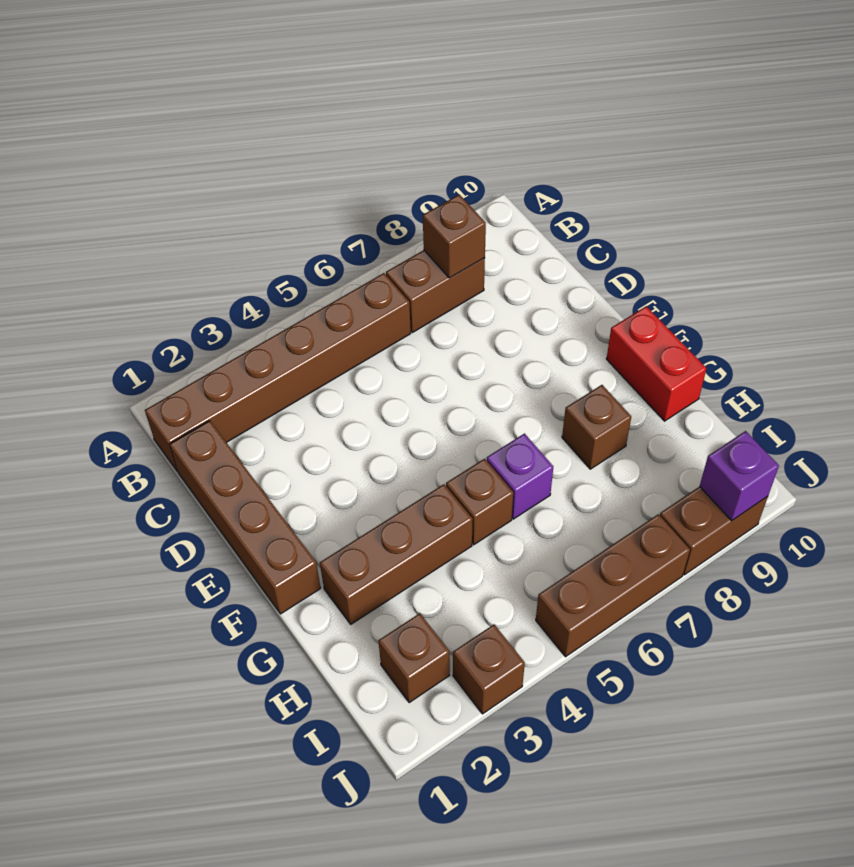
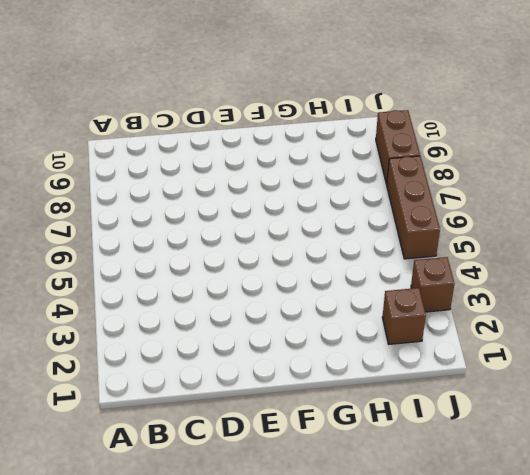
none -> brown brick B1:B6 level 1
none -> brown brick B7:B8 level 1
none -> brown brick C1:F1 level 1

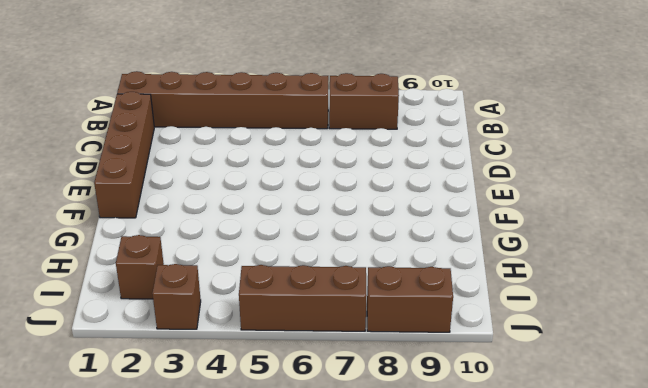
none -> red brick F10:G10 level 1
none -> brown brick G2:G4 level 1
none -> brown brick G5 level 1

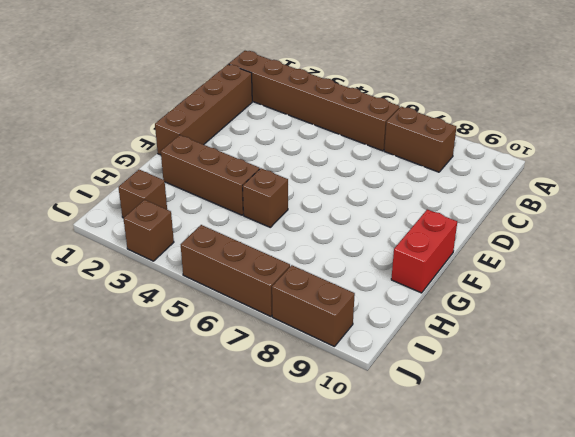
none -> purple brick G6 level 1
none -> brown brick G8 level 1
none -> brown brick B8 level 2

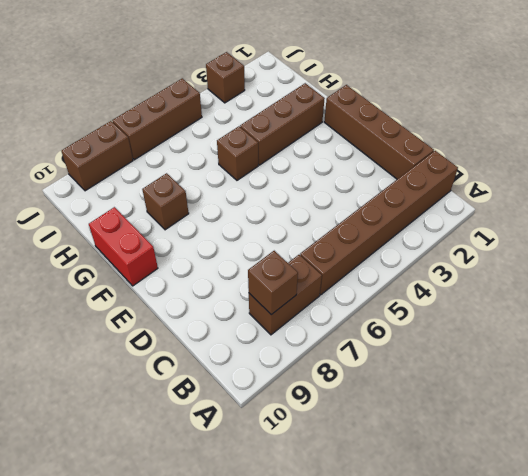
none -> purple brick G6 level 1
none -> brown brick I2 level 1
none -> purple brick J9 level 2

